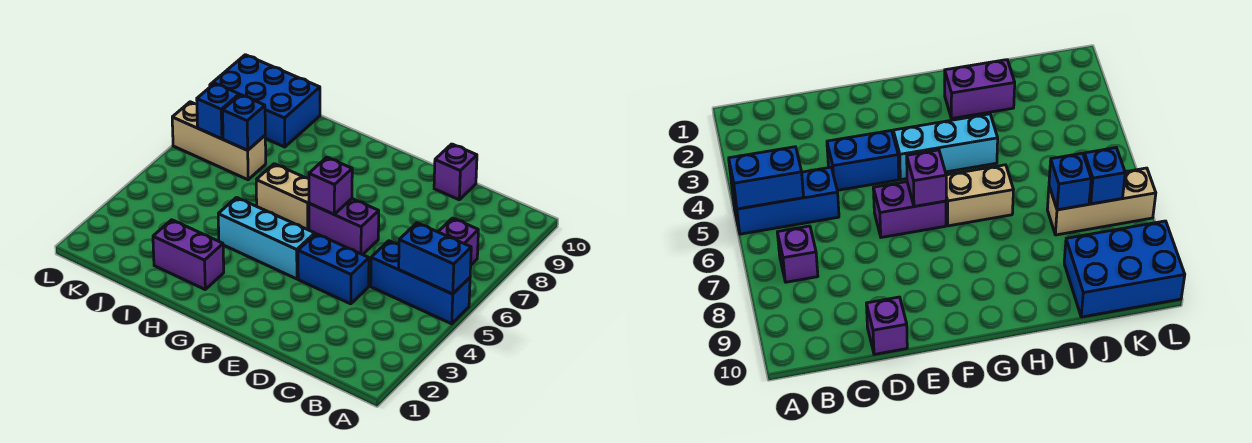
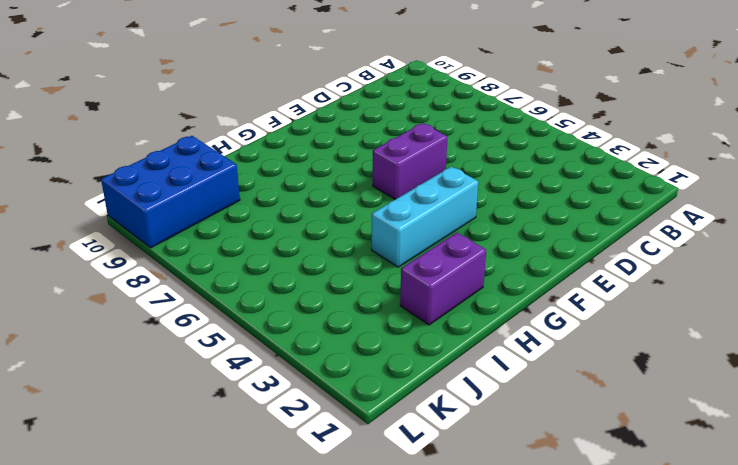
none -> blue brick A5:C5 level 1
none -> purple brick B7 level 1
none -> blue brick D4:E4 level 1

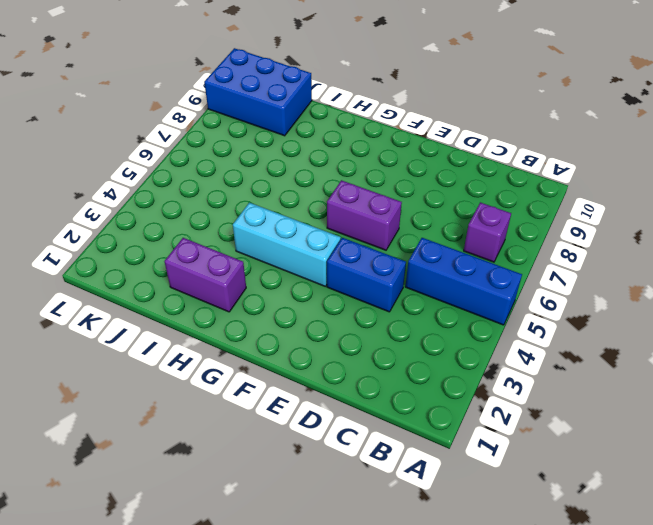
none -> purple brick D10 level 1
none -> tan brick G6:H6 level 1
none -> tan brick J7:L7 level 1

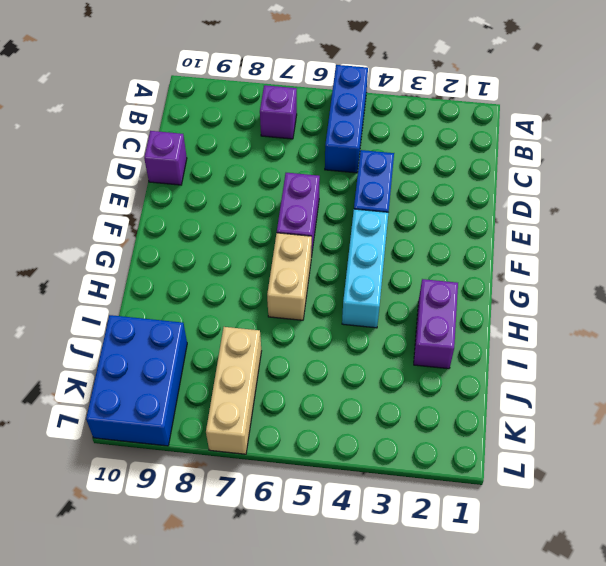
none -> blue brick A5:B5 level 2
none -> purple brick F6 level 2
none -> blue brick J7 level 2

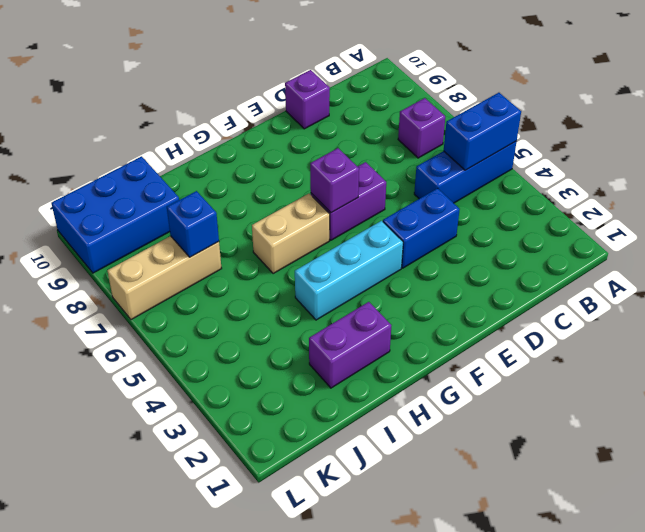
none -> blue brick K7 level 2

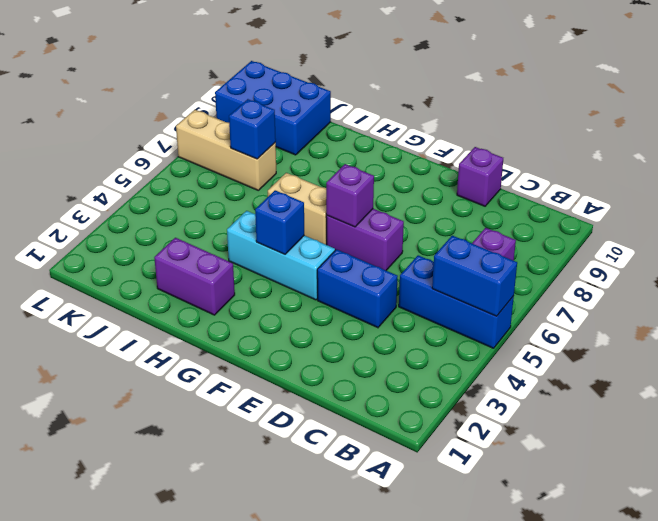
blue brick G4 level 2 -> blue brick K7 level 2

